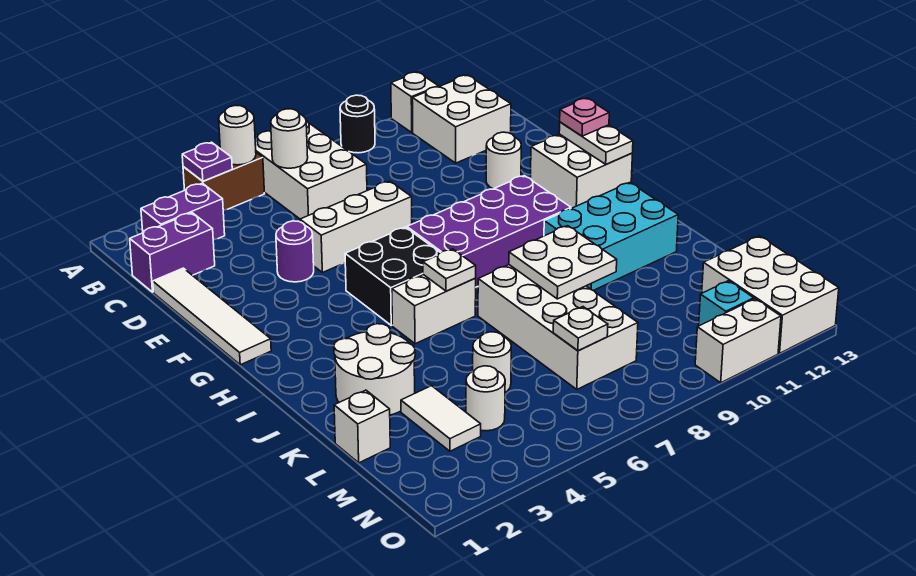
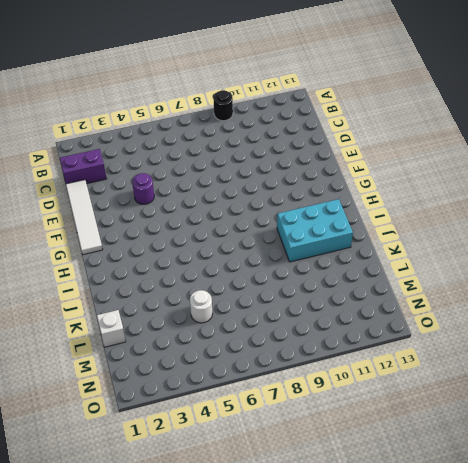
none -> brown brick A4:A5 level 1
none -> white brick A6:C7 level 1
none -> white brick A11 level 1
none -> purple brick B2:B3 level 1

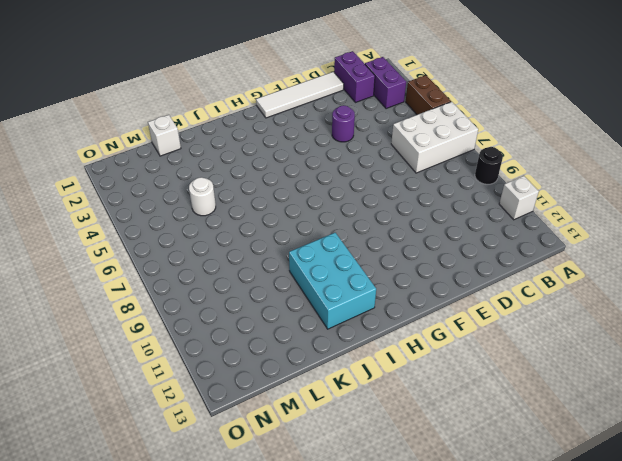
none -> white brick B11:C12 level 1
none -> white brick E5:E7 level 1
none -> white round brick E11 level 1
none -> white brick F12:G13 level 1

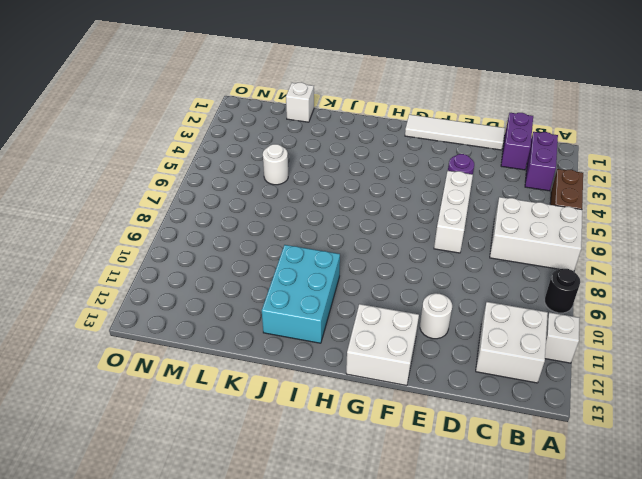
none -> black brick G5:H6 level 1
none -> purple brick G7:H10 level 1
none -> white brick I5:I6 level 1
none -> white round brick J2:K3 level 1

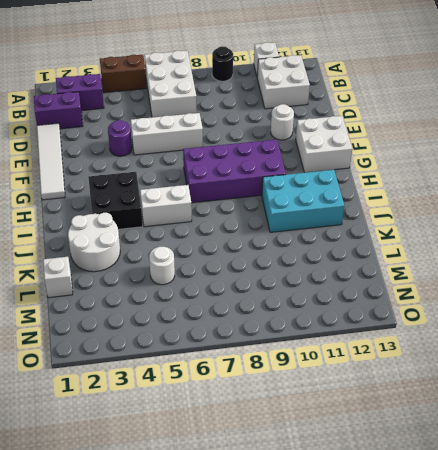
black brick H3:I4 level 1 -> black brick G5:H6 level 1
none -> white brick J7:M8 level 1
none -> white tile L3:M3 level 1
none -> white round brick M4 level 1
none -> white brick M12:O13 level 1

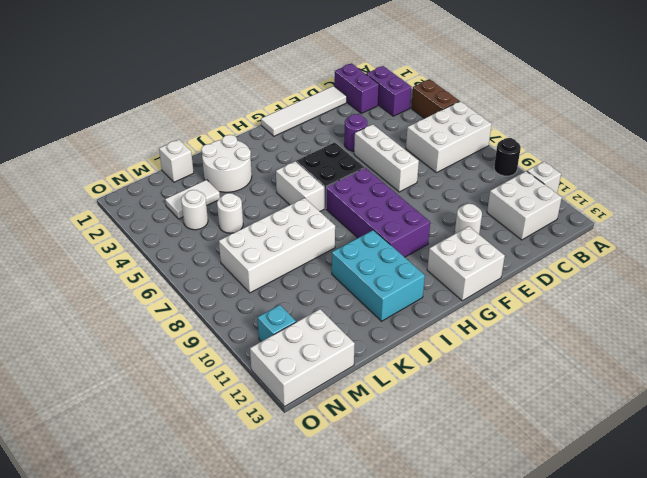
none -> white brick O10:O11 level 1
none -> purple plate A4 level 2
none -> white round brick A5 level 2
none -> white round brick B6 level 2

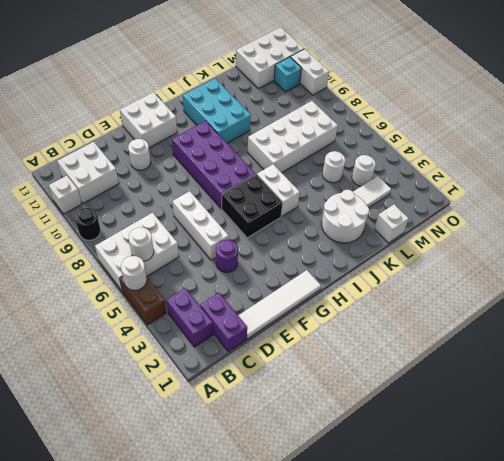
none -> purple plate A4 level 2
none -> white plate F13:G13 level 2
none -> white plate I6 level 2
none -> white plate J8:K9 level 2

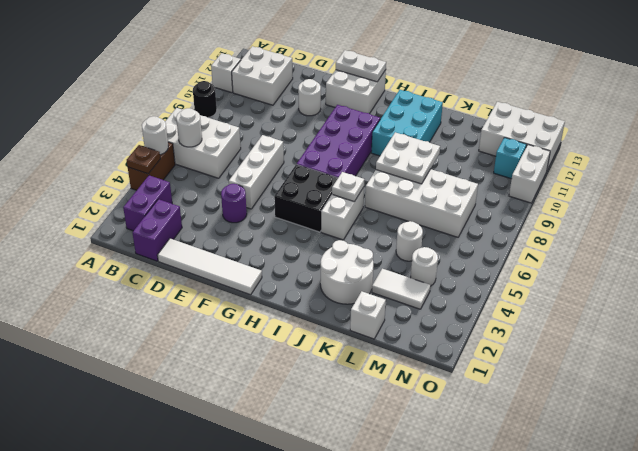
brown plate A4 level 2 -> purple plate A4 level 2
none -> white plate M7 level 2
none -> pink plate F13 level 3

